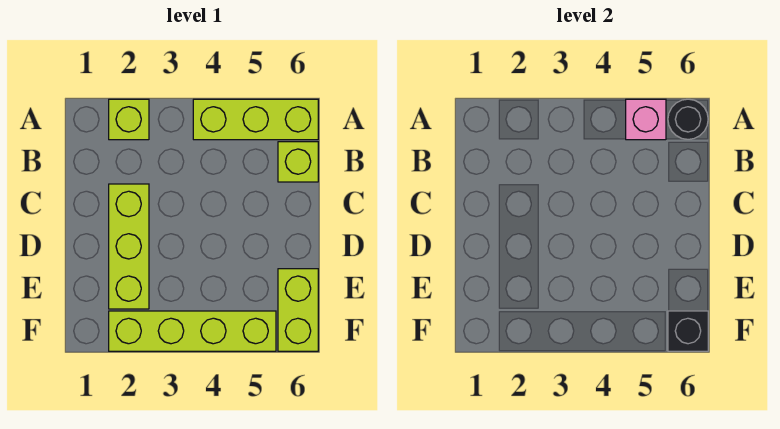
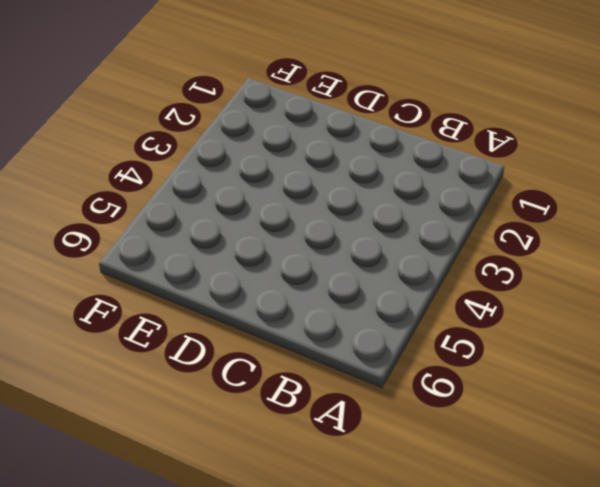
none -> lime brick A2 level 1
none -> lime brick A4:A6 level 1

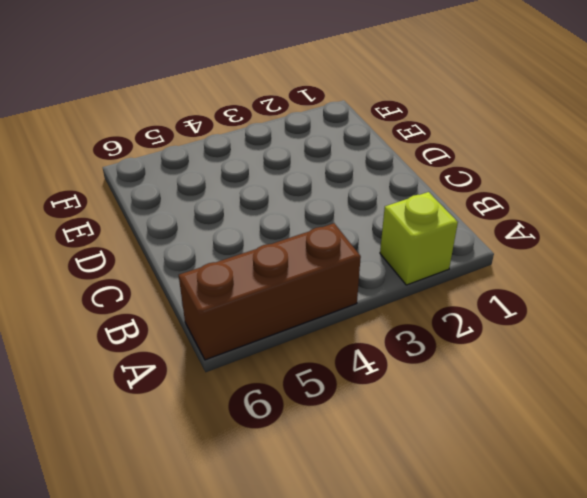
brown brick A4:A6 level 1 -> lime brick A4:A6 level 1
none -> lime brick B6 level 1
none -> lime brick C2:E2 level 1

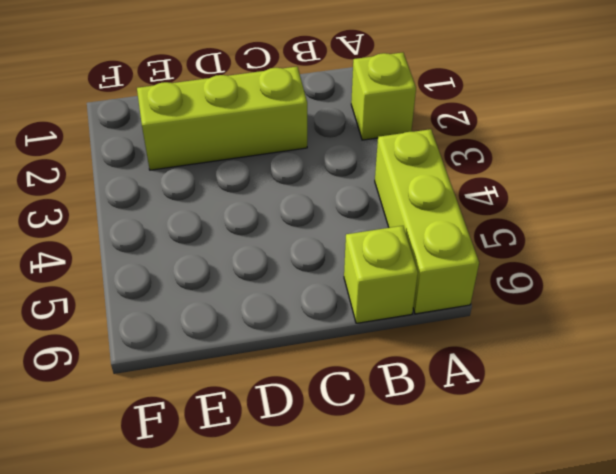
none -> lime brick E6:F6 level 1
none -> lime brick F2:F5 level 1

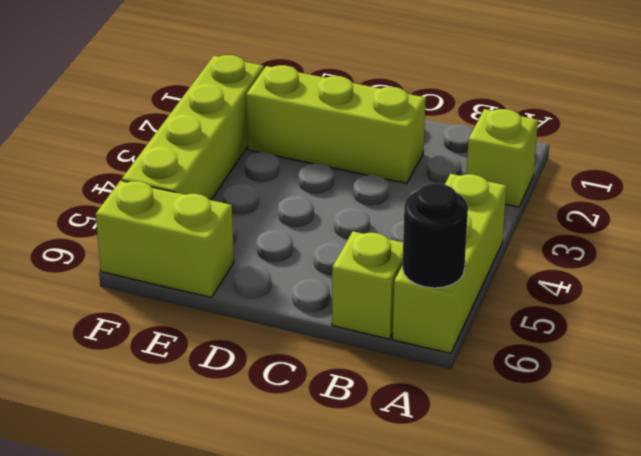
none -> pink brick A5 level 2
none -> black brick F6 level 2

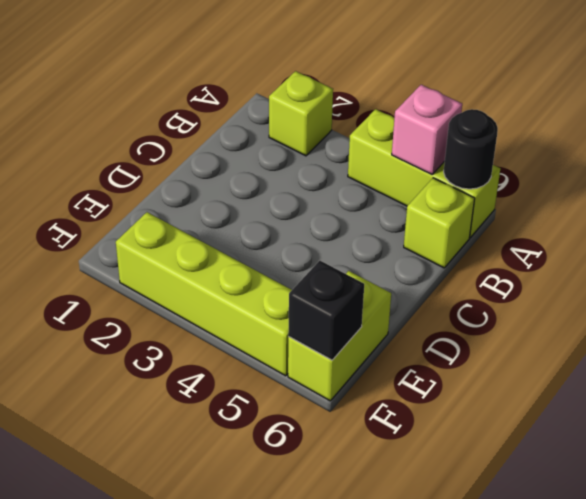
none -> lime brick C2:E2 level 1

